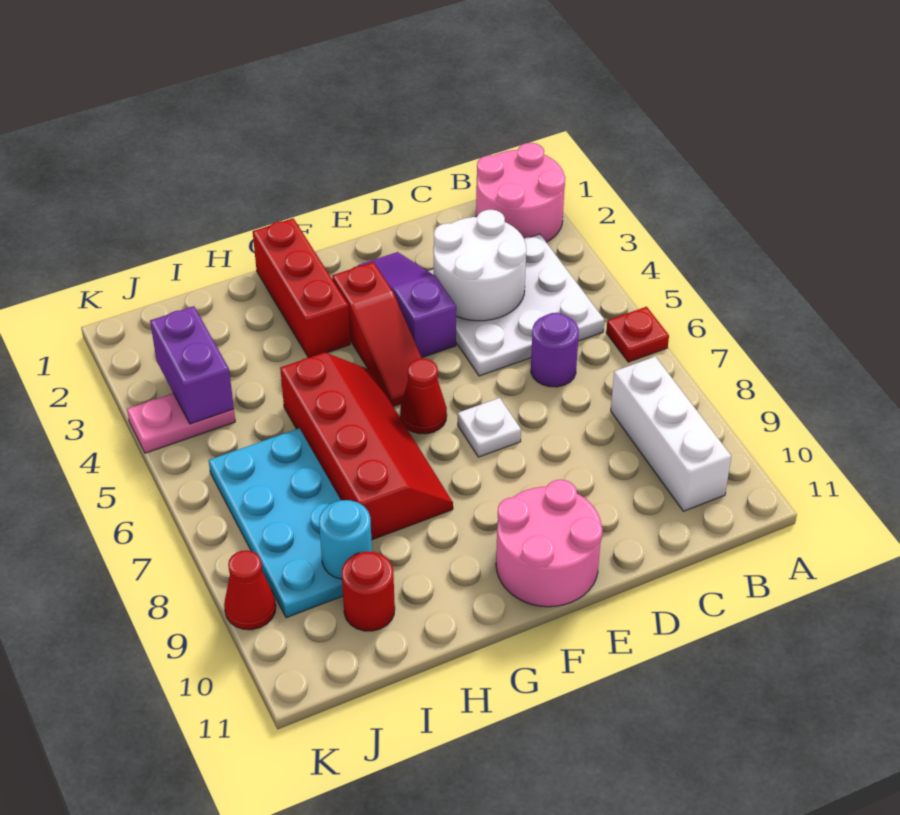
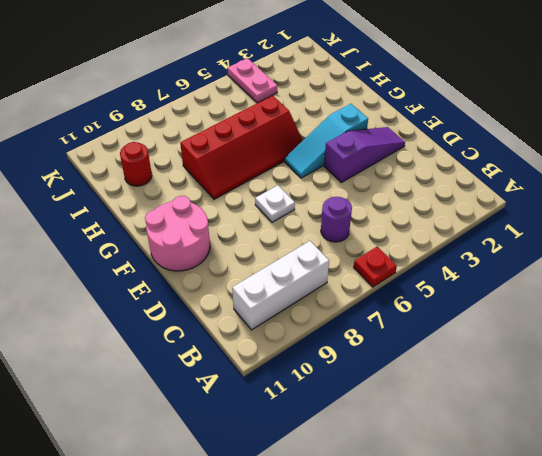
cyan slope F3:F5 level 1 top 3 -> red slope F3:F5 level 1 top 3
none -> pink round brick A1:B2 level 1
none -> white plate B3:D5 level 1
none -> red cone F6 level 1

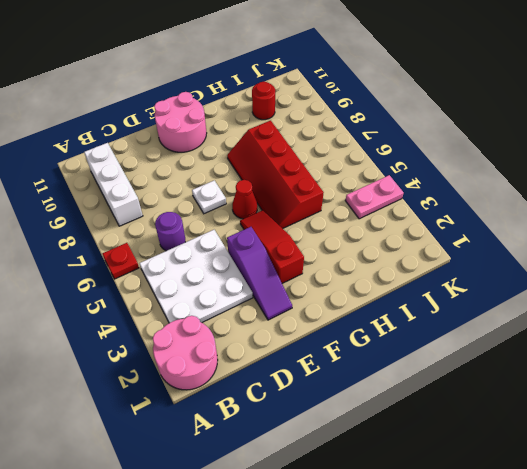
none -> red brick G1:G3 level 1
none -> cyan plate I6:J9 level 1
none -> red cone K9 level 1

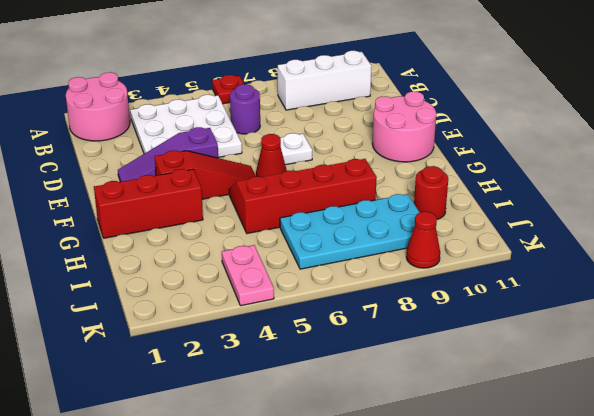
none -> white round brick C3:D4 level 2
none -> cyan round brick I9 level 2
none -> purple brick J3:J4 level 2

